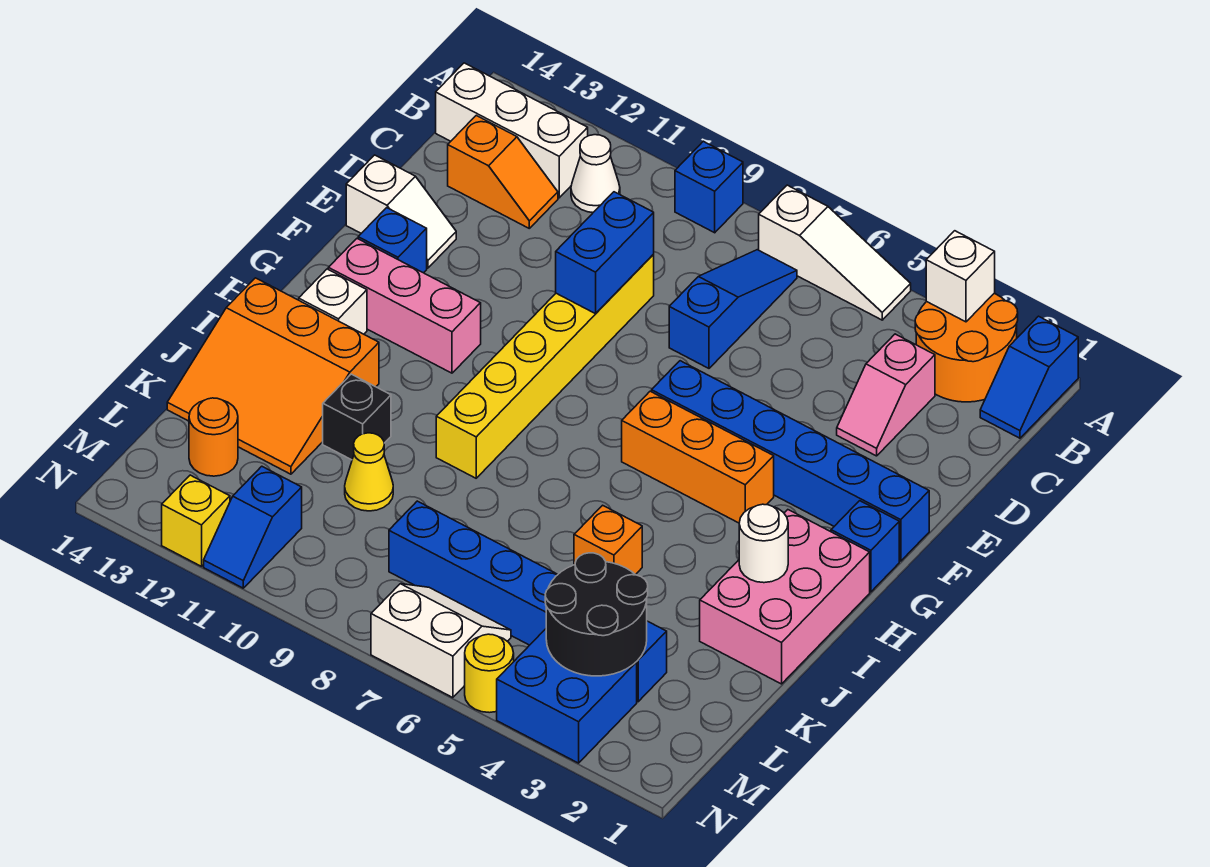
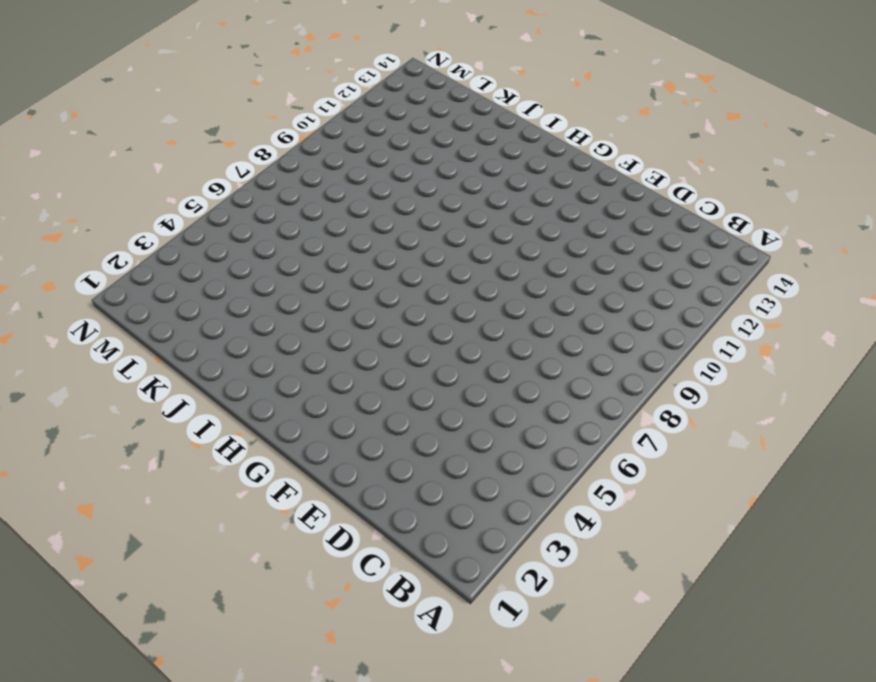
none -> blue slope A1:B1 level 1 top A
none -> orange round brick A2:B3 level 1
none -> white slope A5:A7 level 1 top 7
none -> blue brick A9 level 1

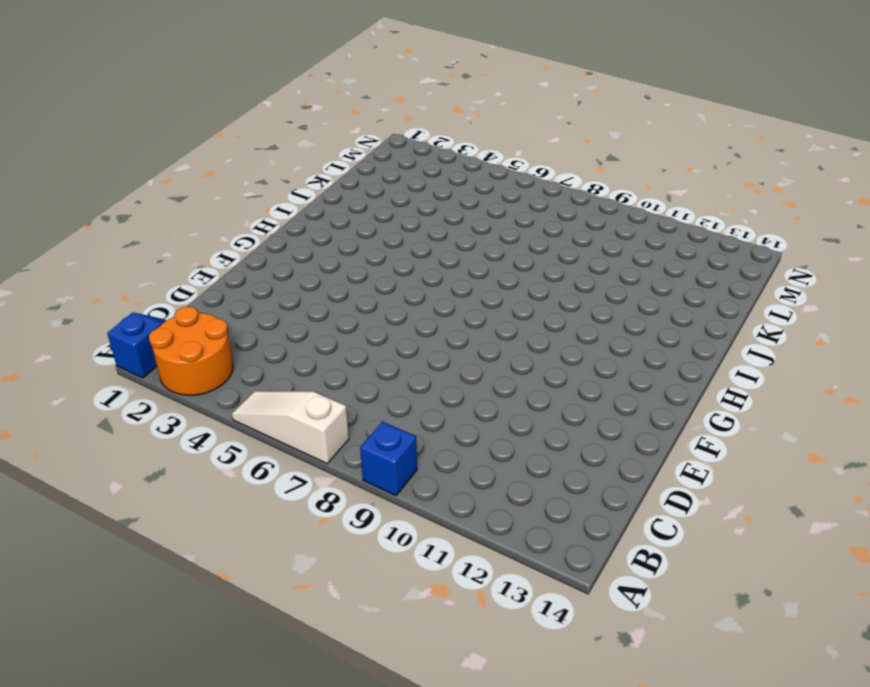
none -> blue slope B7:D7 level 1 top D
none -> white cone B11 level 1
none -> white brick B12:B14 level 1
none -> pink slope C3:D3 level 1 top C

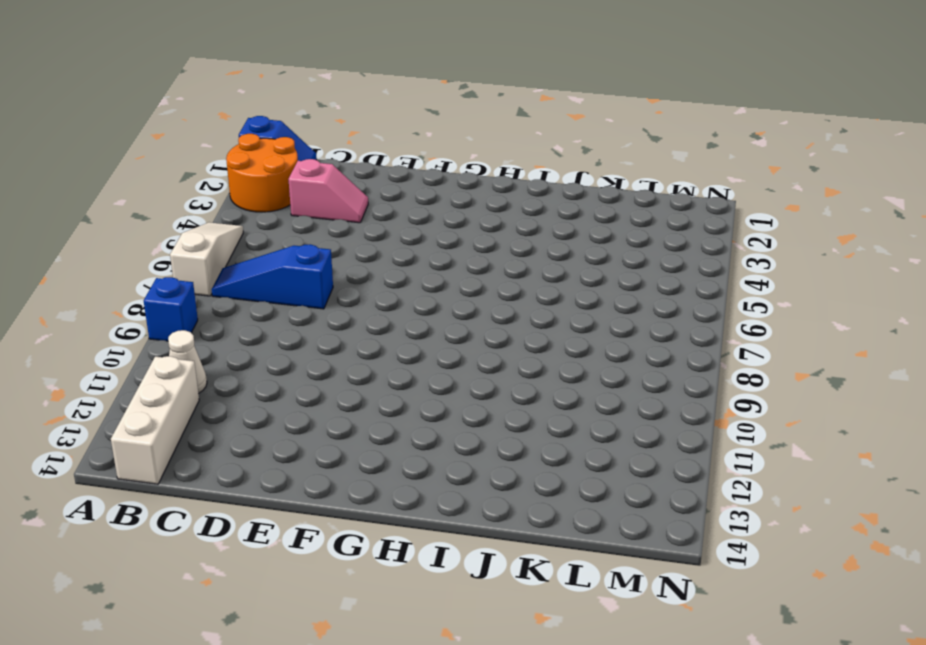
none -> orange slope C12:C13 level 1 top 13
none -> yellow brick D9:I9 level 1
none -> white slope E13:E14 level 1 top 14
none -> blue brick F1:F6 level 1

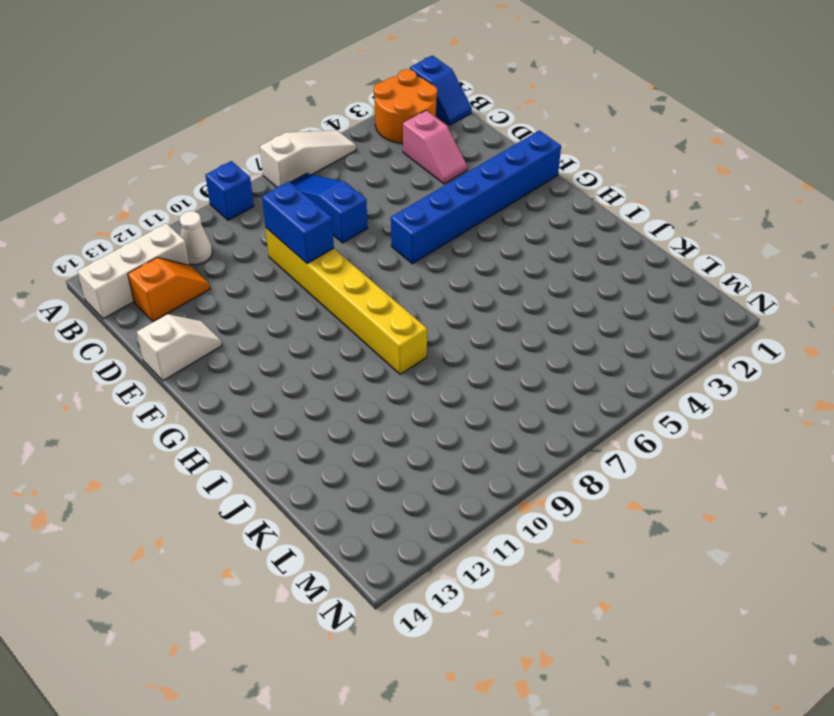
none -> blue brick F13 level 1
none -> blue brick G1 level 1
none -> orange brick G4:G6 level 1
none -> pink brick G11:G13 level 1

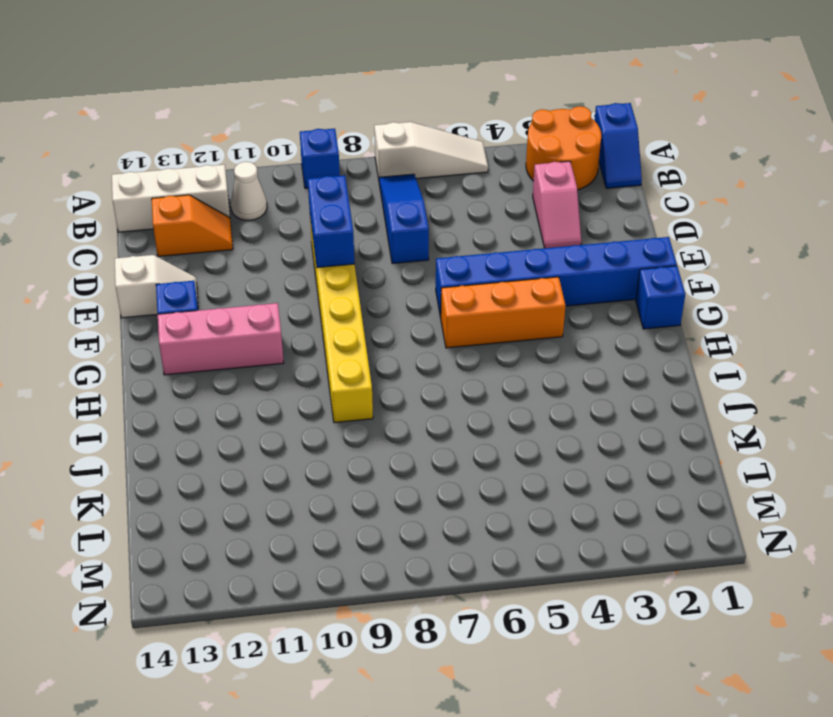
none -> pink brick H1:J2 level 1
none -> white brick H13 level 1
none -> orange slope I12:K14 level 1 top I
none -> orange brick J5 level 1

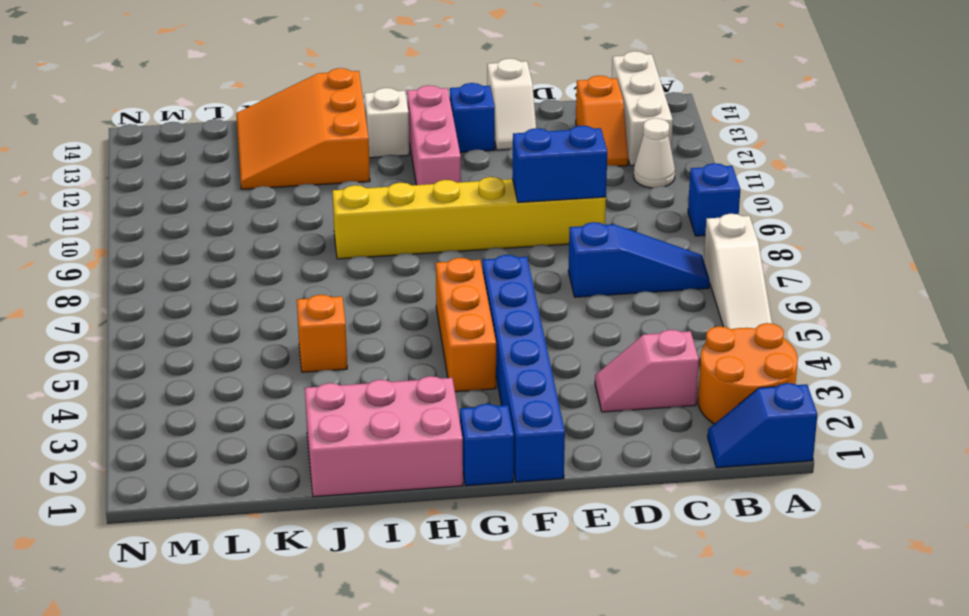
none -> black brick J11 level 1
none -> yellow cone K10 level 1
none -> blue brick L3:L8 level 1
none -> orange round brick L13 level 1

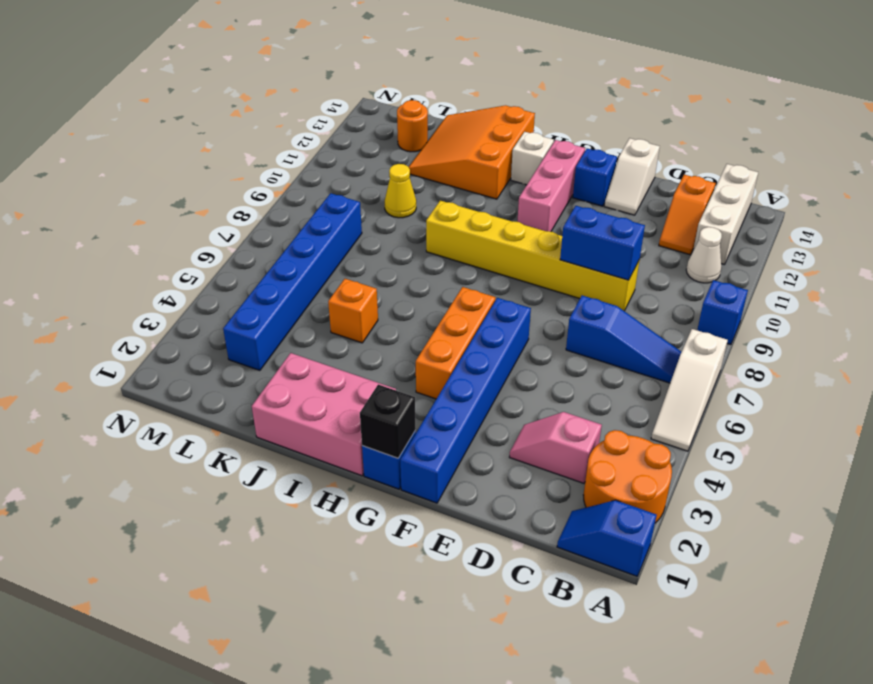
black brick G1 level 2 -> black brick J11 level 1
none -> blue brick M3:N4 level 1
none -> white slope M6:N7 level 1 top N
none -> blue slope M11:N11 level 1 top M
none -> yellow round brick N5 level 1

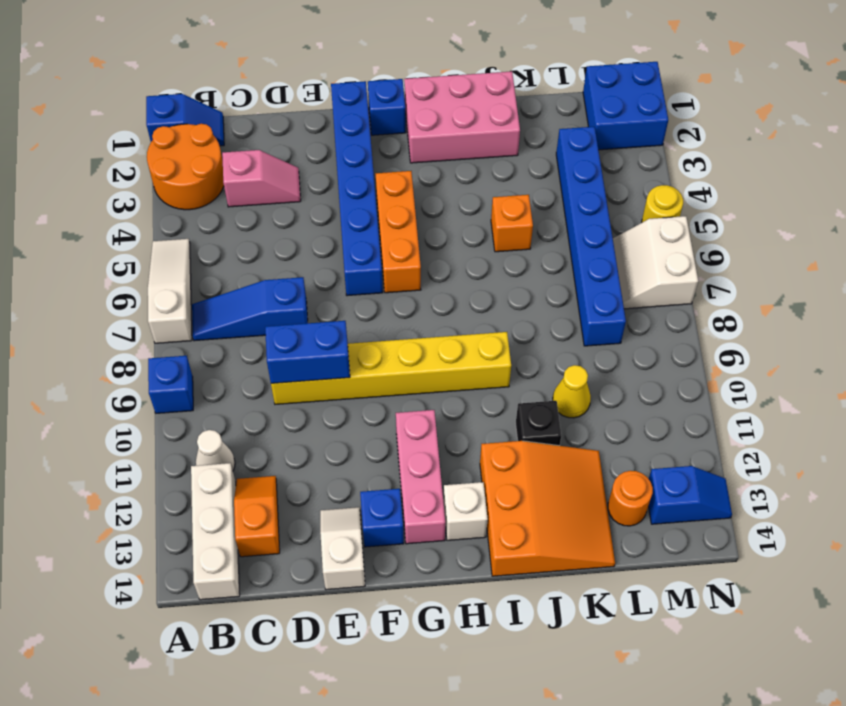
blue brick M1:N2 level 1 -> blue brick M3:N4 level 1
blue slope M13:N13 level 1 top M -> blue slope M11:N11 level 1 top M
none -> yellow brick N12 level 1
none -> white brick A3 level 2
none -> white round brick I2 level 2
none -> black round brick L3:M4 level 2

